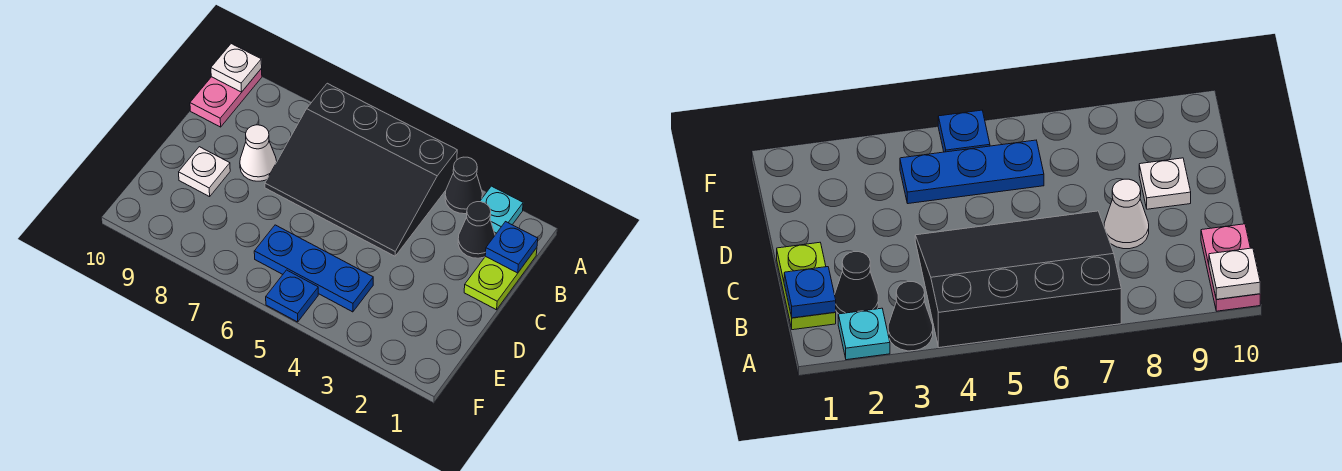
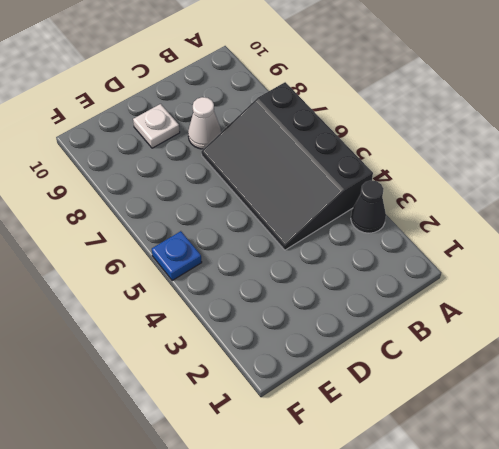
none -> cyan plate A2 level 1
none -> pink plate A10:B10 level 1
none -> lime plate B1:C1 level 1

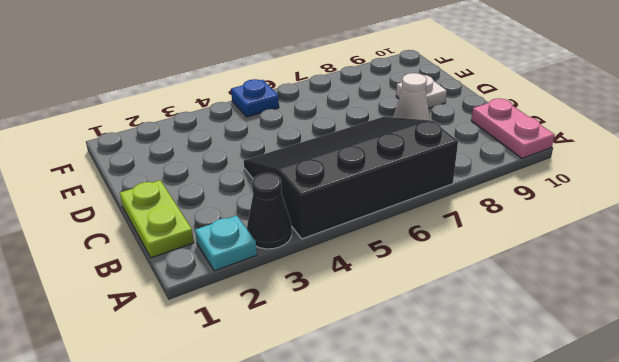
none -> black cone B2 level 1
none -> blue plate E4:E6 level 1
none -> white plate A10 level 2

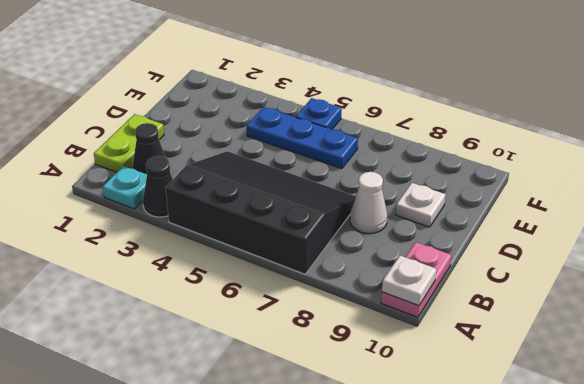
none -> blue plate B1 level 2

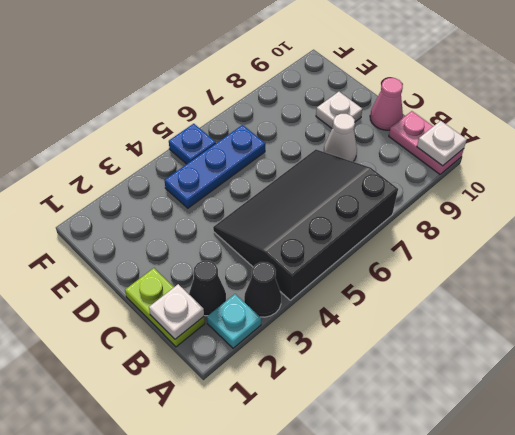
white plate B1 level 2 -> blue plate B1 level 2
pink cone C10 level 1 -> none

